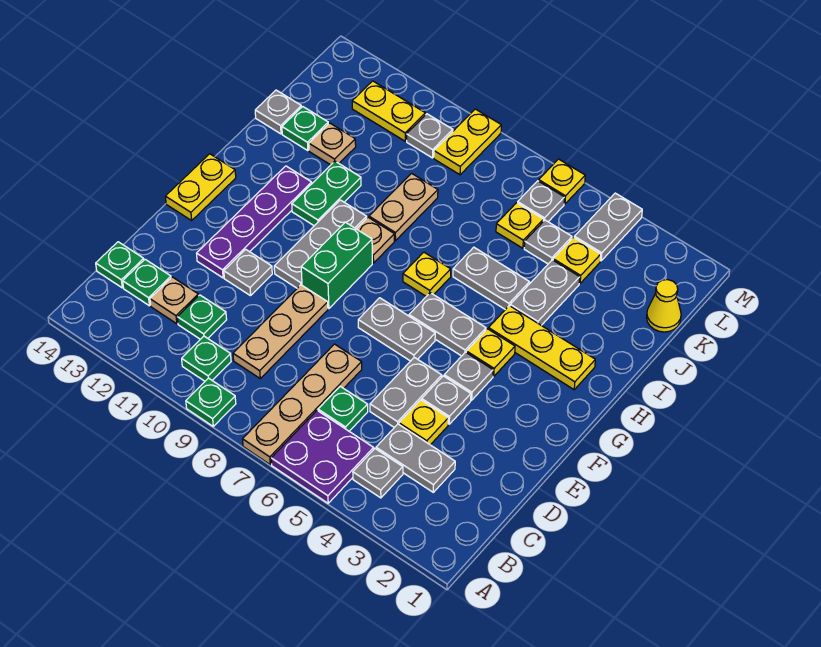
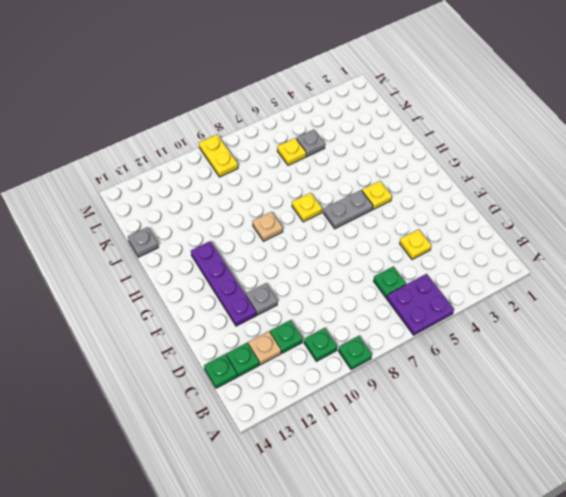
none -> tan plate A7:D7 level 1
none -> grey plate B4 level 1
none -> grey plate C3:C4 level 1
none -> tan plate C9:E9 level 1

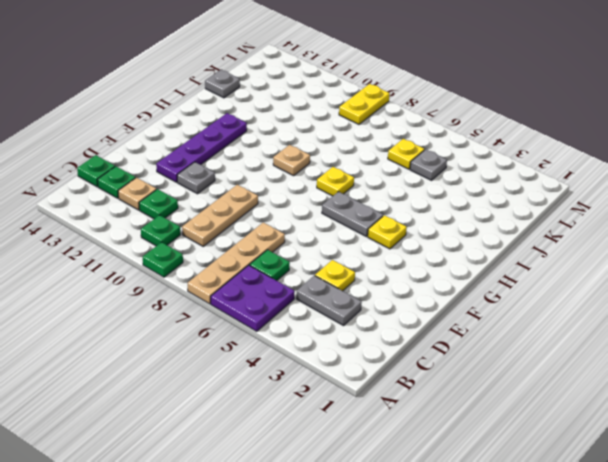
none -> grey plate B4 level 1
none -> grey plate D5:E5 level 1
none -> grey plate E4 level 1
none -> grey plate F4 level 1

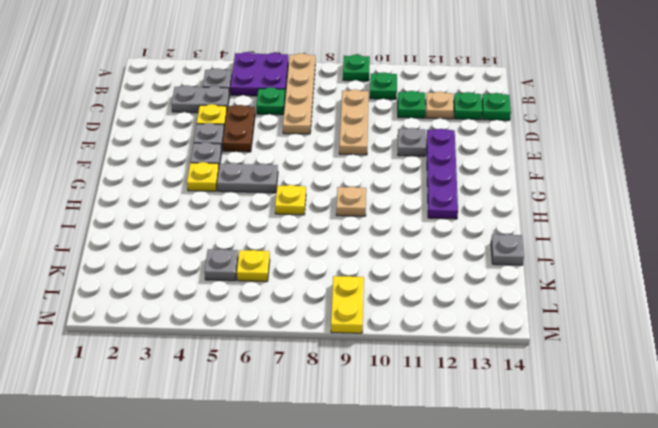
brown plate D5:E5 level 1 -> grey plate D5:E5 level 1
none -> grey plate F6:F7 level 1
none -> green brick F9:G9 level 1
none -> grey plate F10:H10 level 1
none -> yellow plate F14:G14 level 1

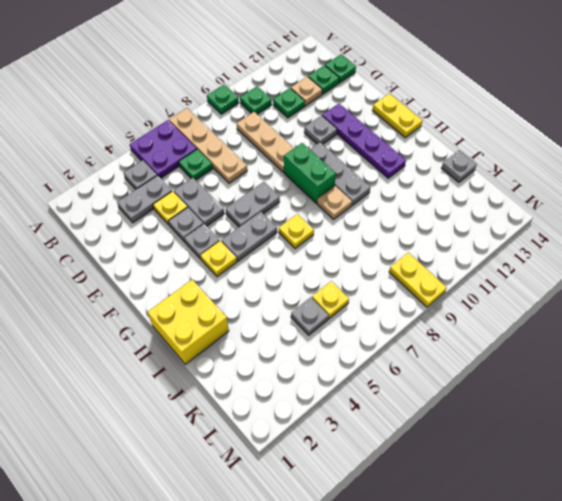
yellow brick H1:I2 level 1 -> yellow plate H2:H4 level 1
none -> green plate H11:I11 level 1
none -> grey plate I4:J4 level 1
none -> grey plate I5:I6 level 1
none -> tan plate I9:J9 level 1

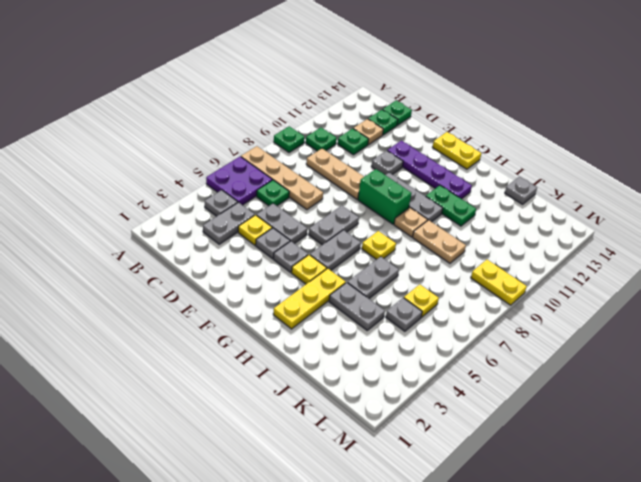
none -> tan plate J12 level 1
none -> green plate J13 level 1
none -> yellow cone K1 level 1
none -> yellow plate K4 level 1

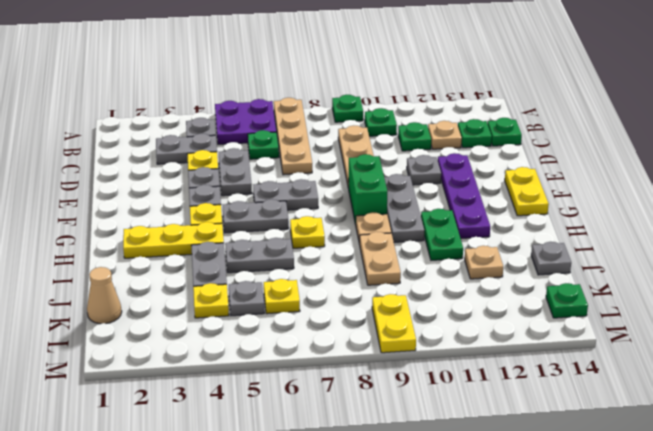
tan cone K1 level 1 -> yellow cone K1 level 1
green plate L14 level 1 -> green plate J13 level 1
none -> grey plate L4:M4 level 1
none -> grey plate L6 level 1
none -> grey plate L10 level 1
none -> yellow plate L11:L12 level 1

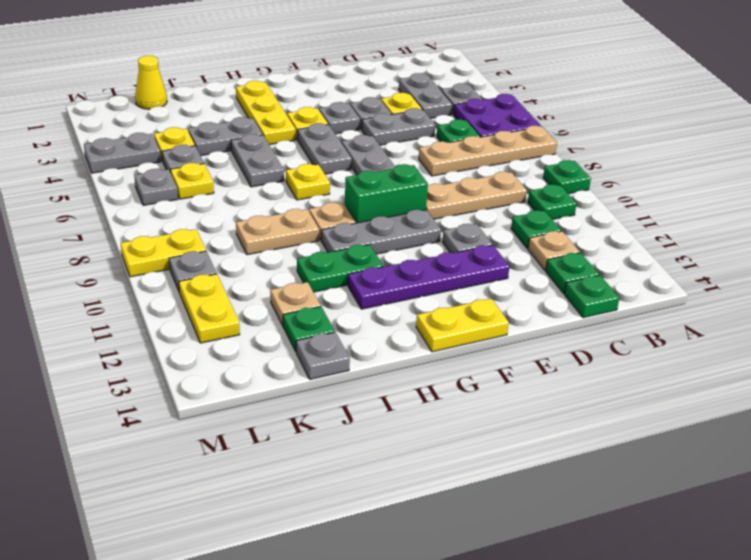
none -> yellow plate M6 level 1

